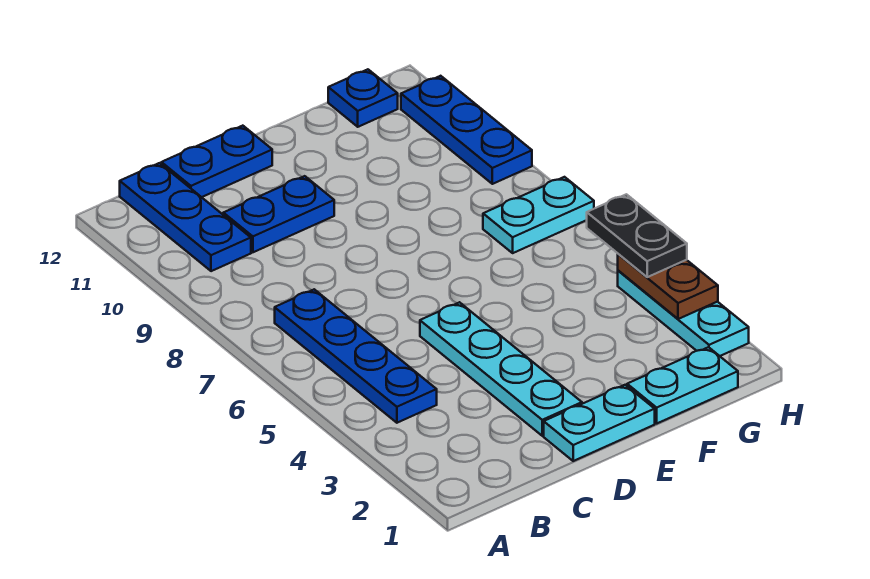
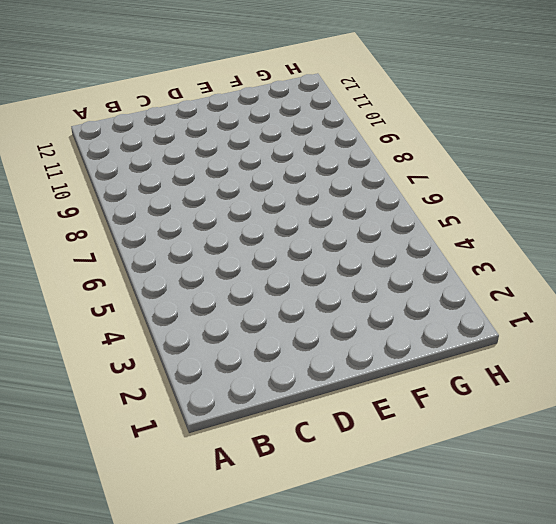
none -> blue plate B4:B7 level 1
none -> blue plate B10:B12 level 1
none -> blue plate C10:D10 level 1

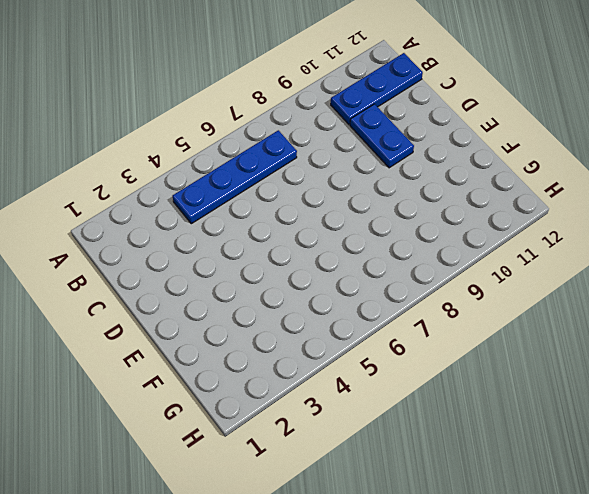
none -> blue plate C12:D12 level 1
none -> cyan plate D1:E1 level 1
none -> cyan plate D2:D5 level 1

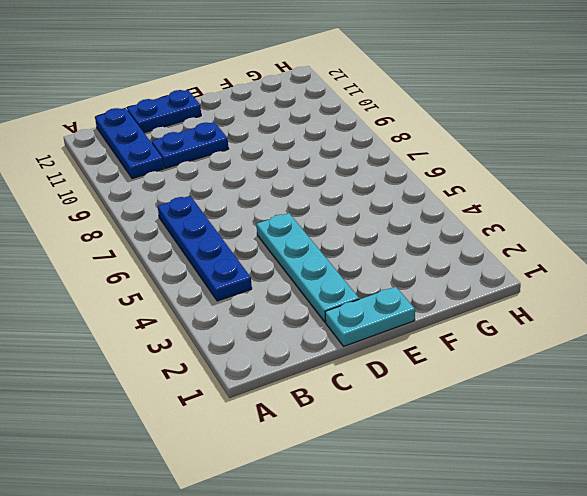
none -> cyan plate F1:G1 level 1
none -> cyan plate G7:H7 level 1
none -> blue plate G12 level 1

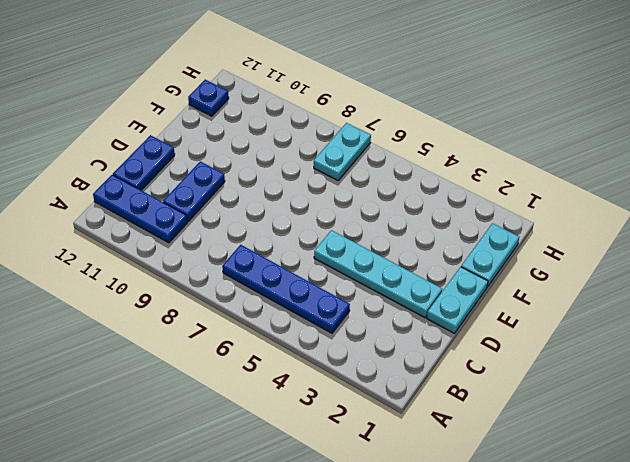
none -> cyan plate H2:H4 level 1
none -> blue plate H9:H11 level 1
none -> brown plate H3:H4 level 2

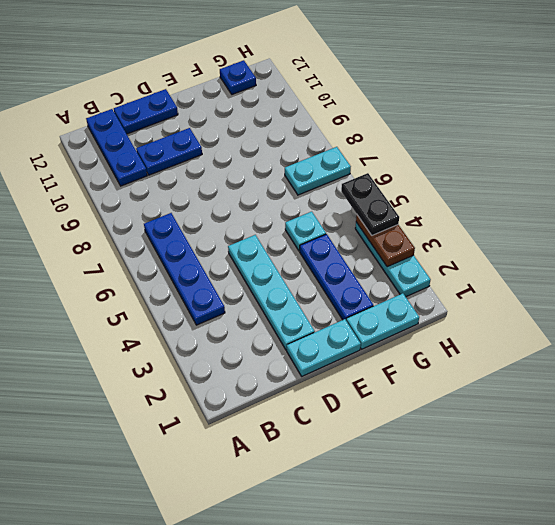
blue plate F2:F4 level 1 -> blue plate H9:H11 level 1
cyan plate F5 level 1 -> none

